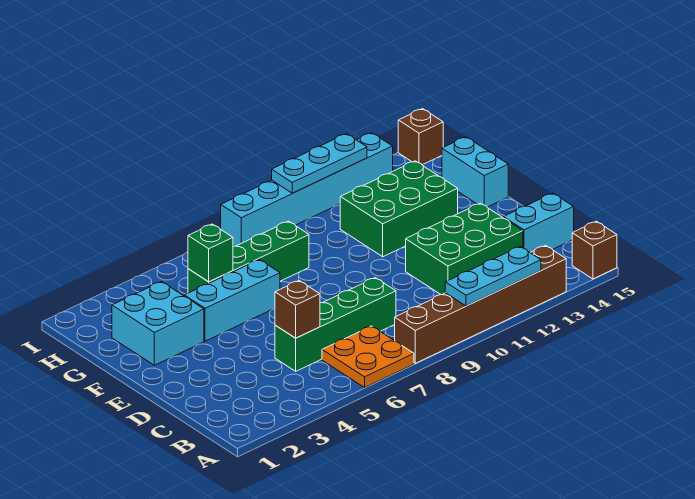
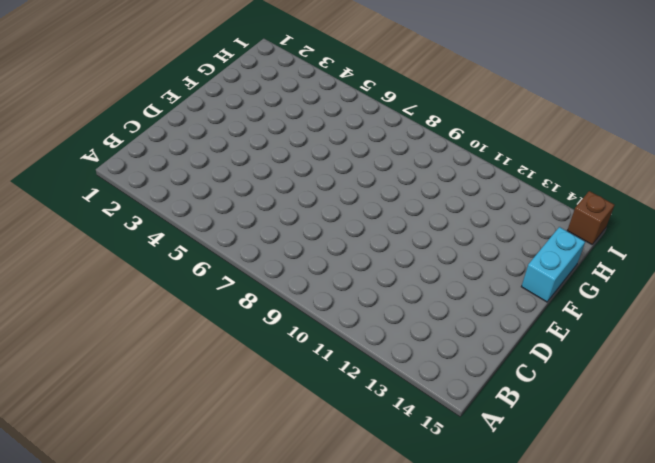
none -> orange plate A6:B7 level 1
none -> brown brick A8:A13 level 1
none -> brown brick A15 level 1

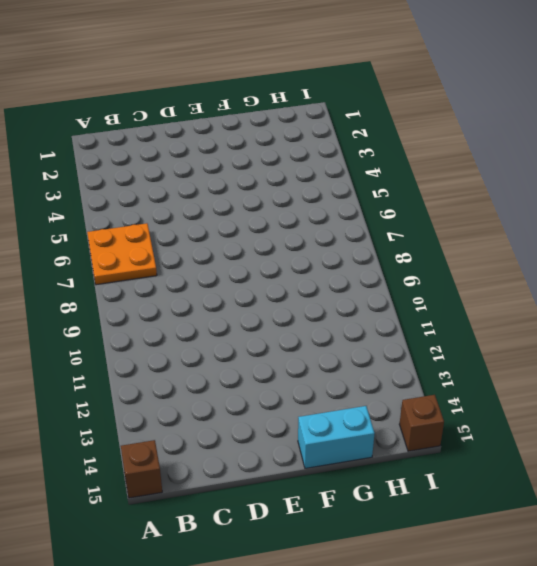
none -> brown brick A8:A13 level 1
none -> green brick C5:C8 level 1
none -> green brick C11:D13 level 1

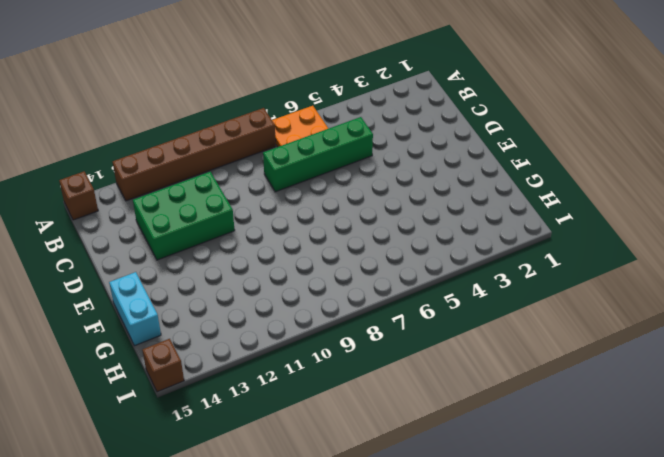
none -> cyan brick C14:C15 level 1
none -> cyan brick F2:G3 level 1
none -> cyan brick F4:F6 level 1

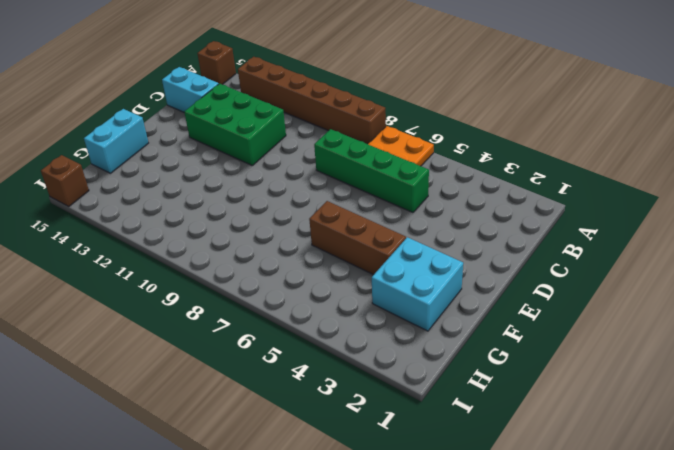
brown brick F4:F6 level 1 -> cyan brick F4:F6 level 1
none -> green brick F11:G13 level 1
none -> green brick G5:G8 level 1
none -> cyan brick I8:I13 level 1

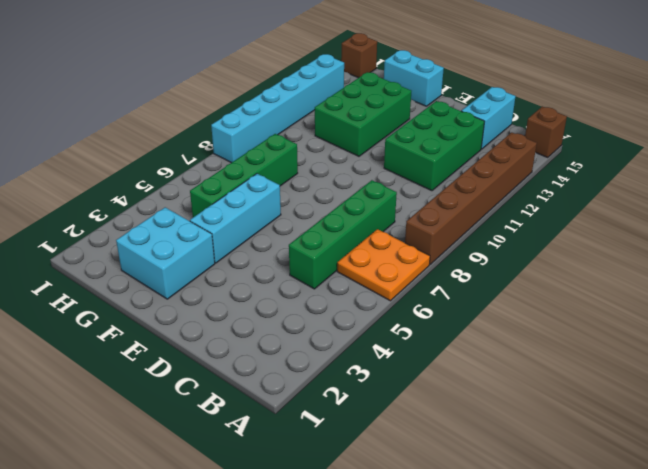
none -> cyan plate A10:A12 level 2
none -> brown brick C5 level 2
none -> green brick G5 level 2

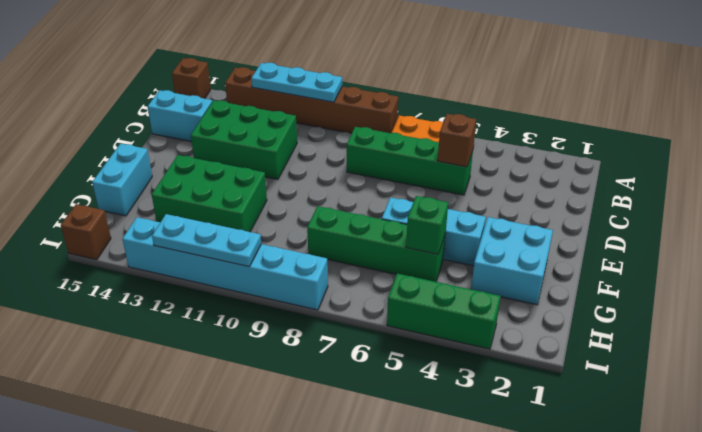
green brick I3:I5 level 1 -> none

